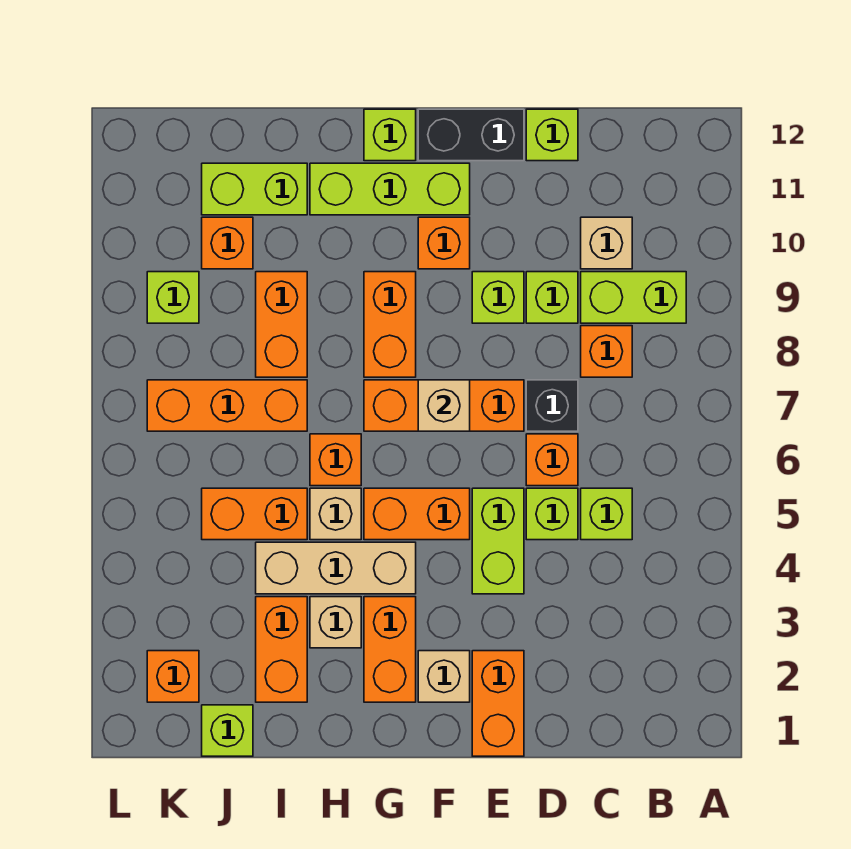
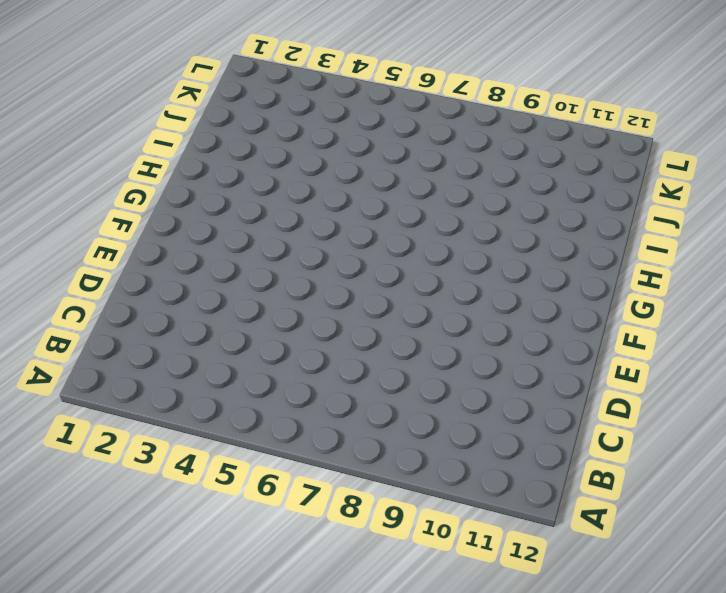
none -> lime brick B9:C9 level 1
none -> lime brick C5 level 1
none -> orange brick C8 level 1
none -> tan brick C10 level 1

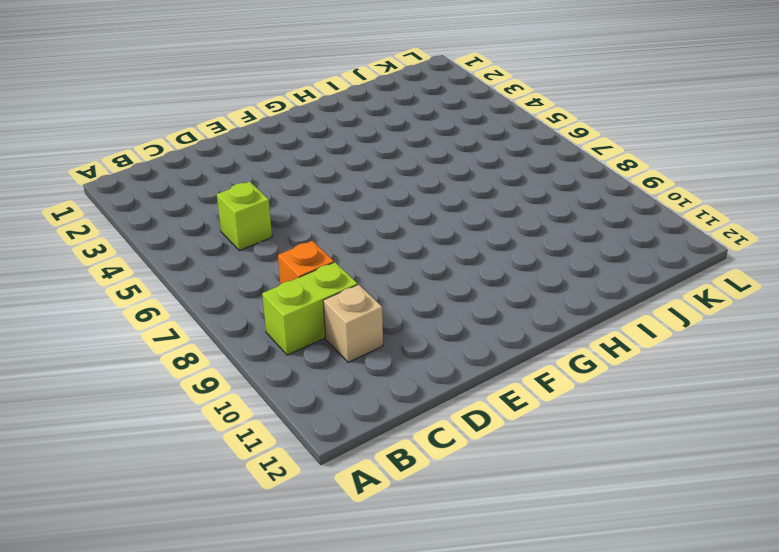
none -> lime brick D5 level 1
none -> orange brick D6 level 1
none -> black brick D7 level 1
none -> lime brick D9 level 1

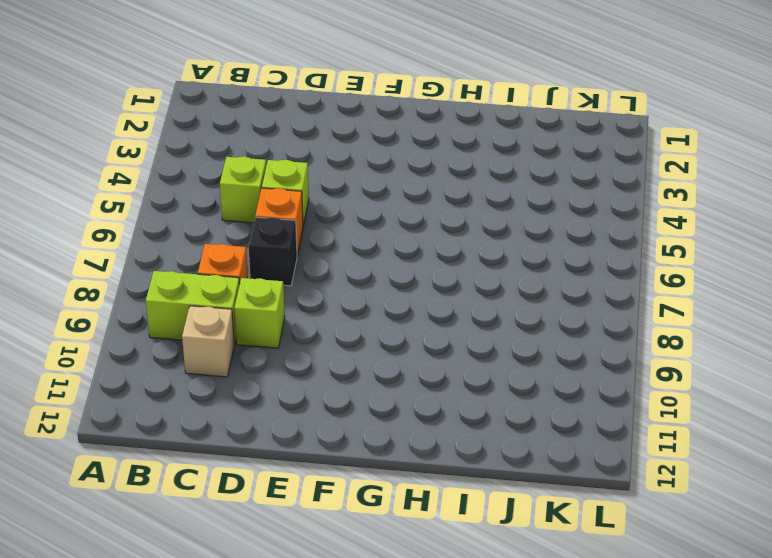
none -> lime brick D12 level 1
none -> orange brick E1:E2 level 1
none -> lime brick E4:E5 level 1
none -> orange brick E7:G7 level 1

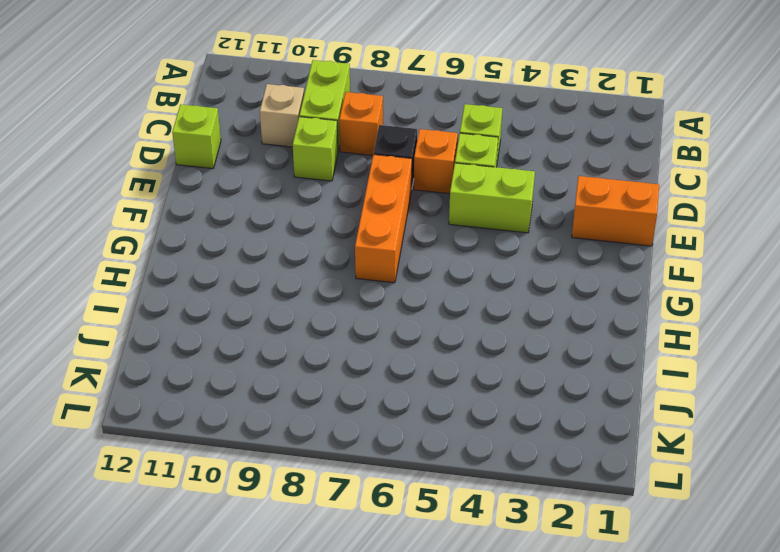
none -> lime brick E9 level 1
none -> black brick E12:F12 level 1
none -> tan brick F2 level 1
none -> orange brick F5:G5 level 1

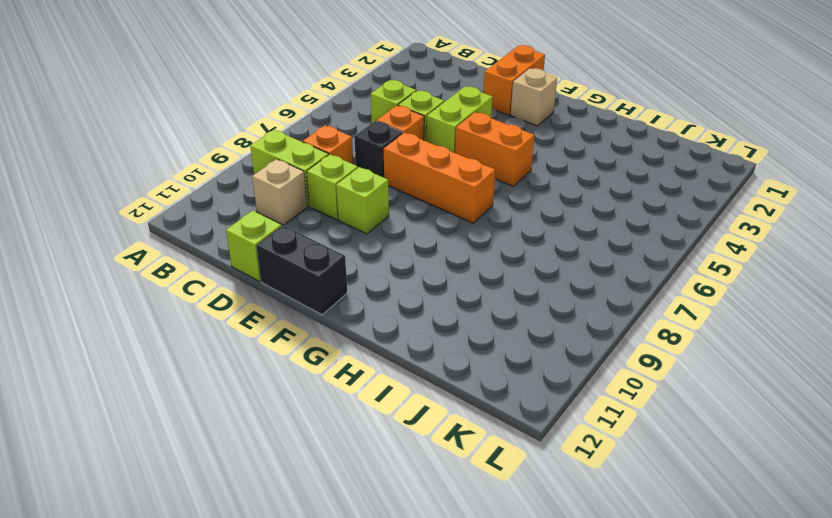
none -> orange brick F10 level 1
none -> lime brick F11:H11 level 1
none -> orange brick G2:G3 level 1
none -> tan brick G4:I4 level 1

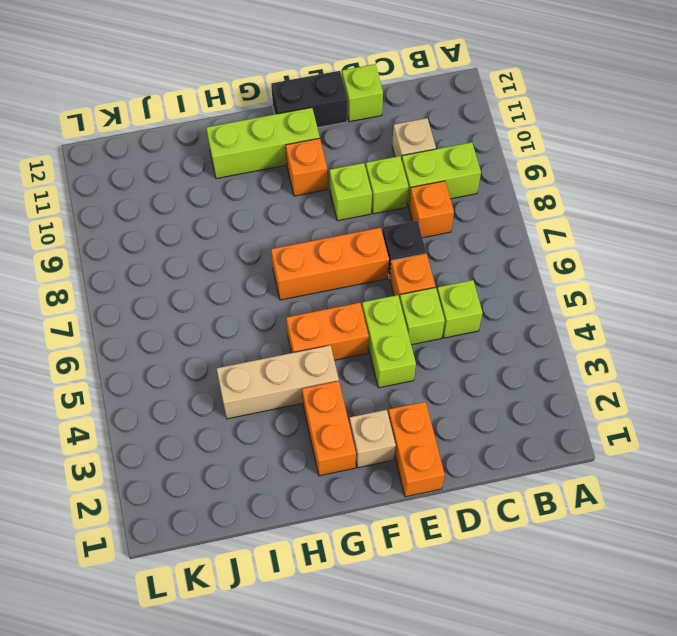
none -> orange brick G8:G9 level 1
none -> lime brick G12 level 1
none -> tan brick H3 level 1
none -> tan brick H5 level 1

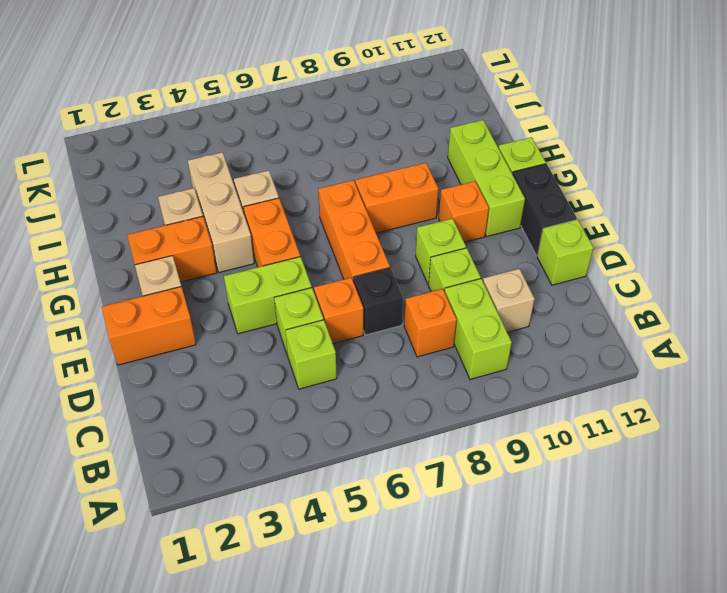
none -> orange brick H6 level 1
none -> orange brick I2:I3 level 1
none -> orange brick I5:J5 level 1
none -> orange brick I7:K7 level 1

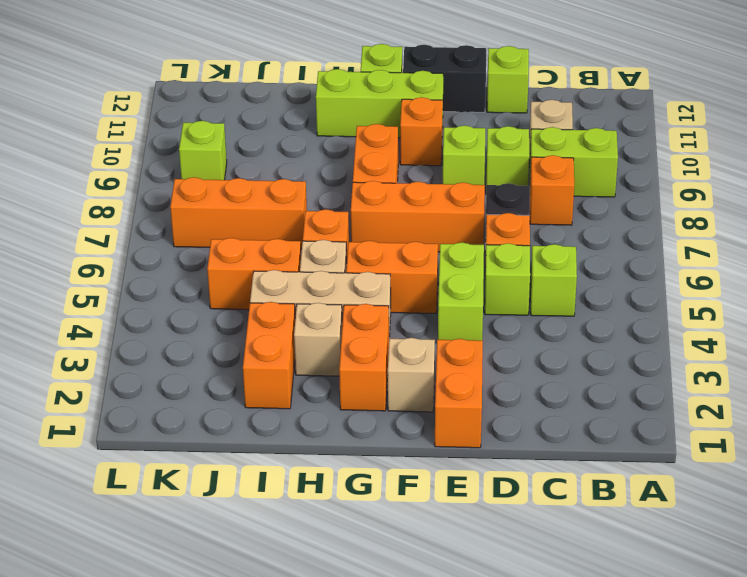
none -> orange brick I8:I9 level 1
none -> lime brick I11:J11 level 1
none -> lime brick J1 level 1
none -> orange brick J10 level 1

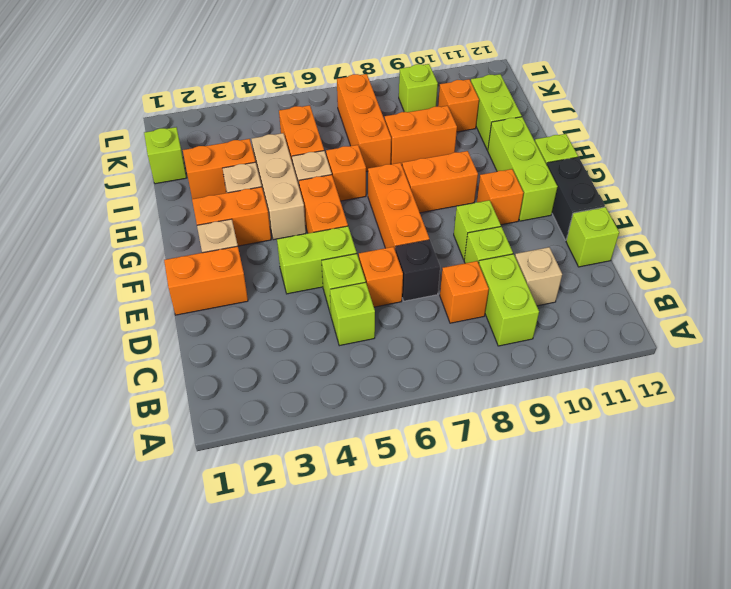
none -> orange brick K2 level 1
none -> tan brick F7 level 2

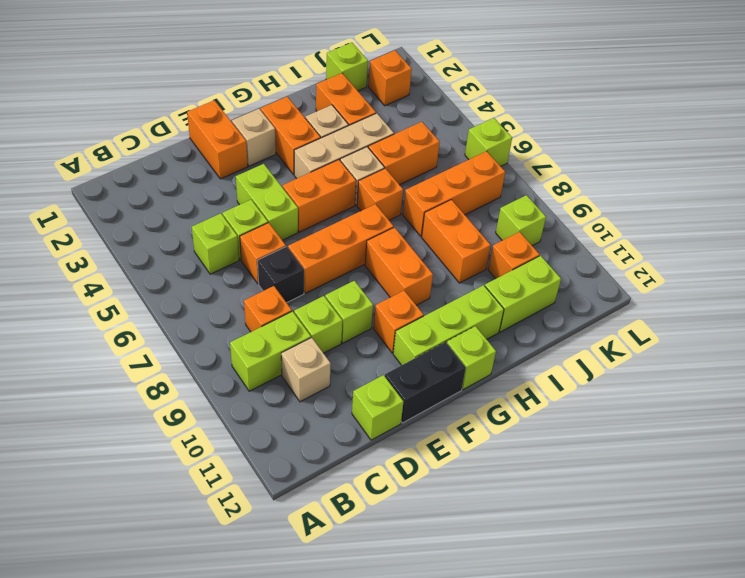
lime brick L6 level 1 -> none
none -> tan brick F7 level 2

